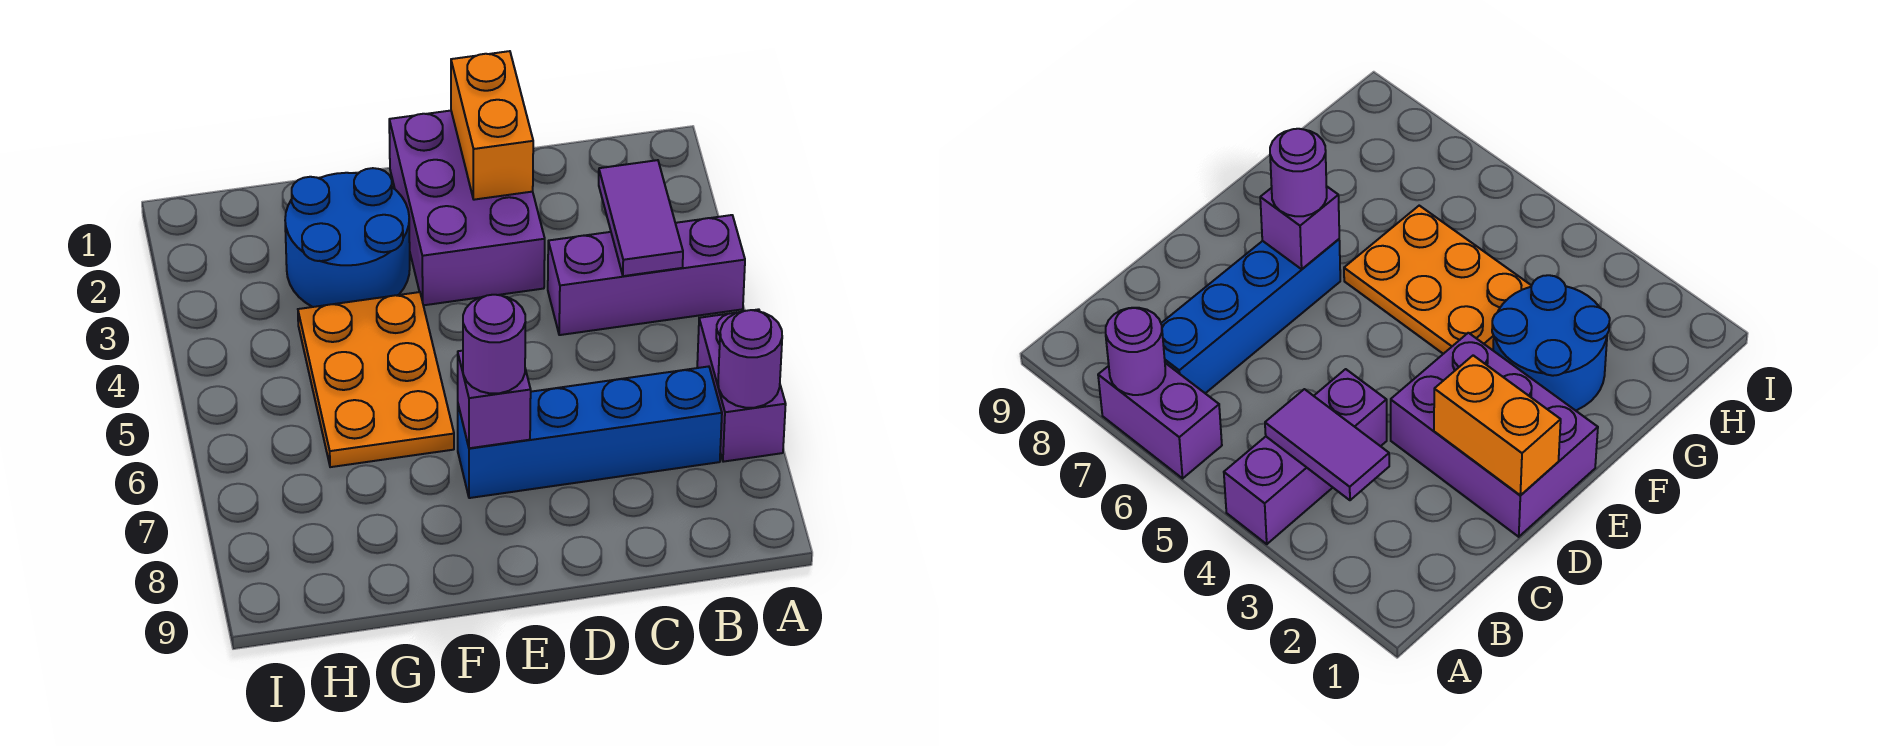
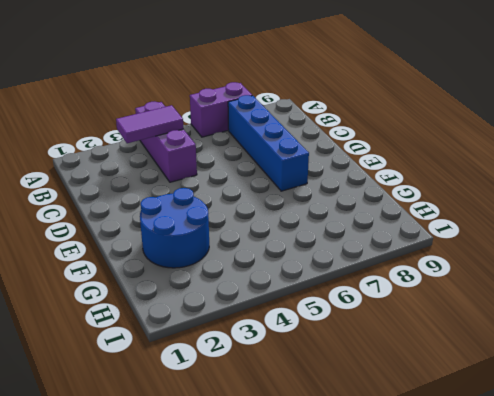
none -> purple brick D1:E3 level 1
none -> orange plate F4:G6 level 1

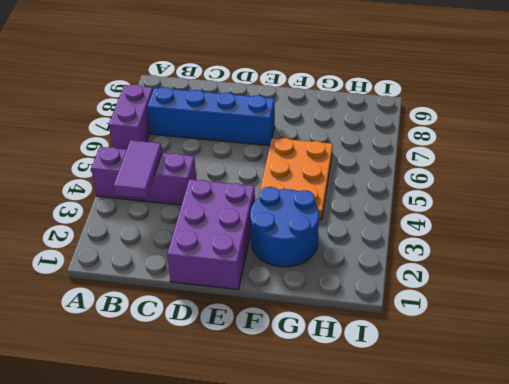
none -> purple round brick A7 level 2
none -> orange brick D1:D2 level 2

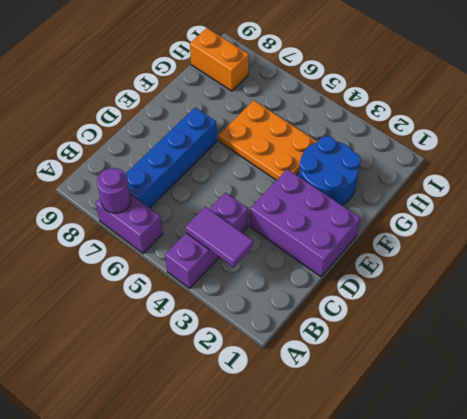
orange brick H8:H9 level 1 -> orange brick D1:D2 level 2
none -> purple brick E7 level 2
none -> purple round brick E7 level 3

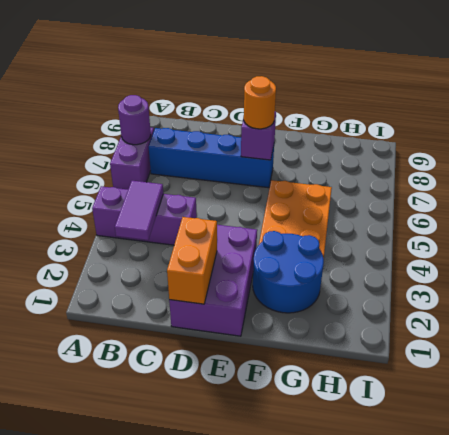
orange round brick E7 level 3 -> purple round brick E7 level 3

